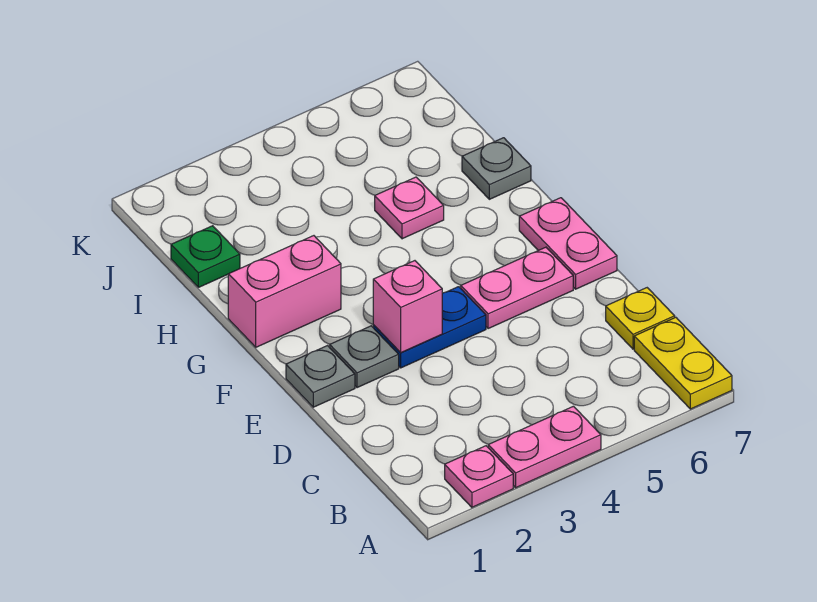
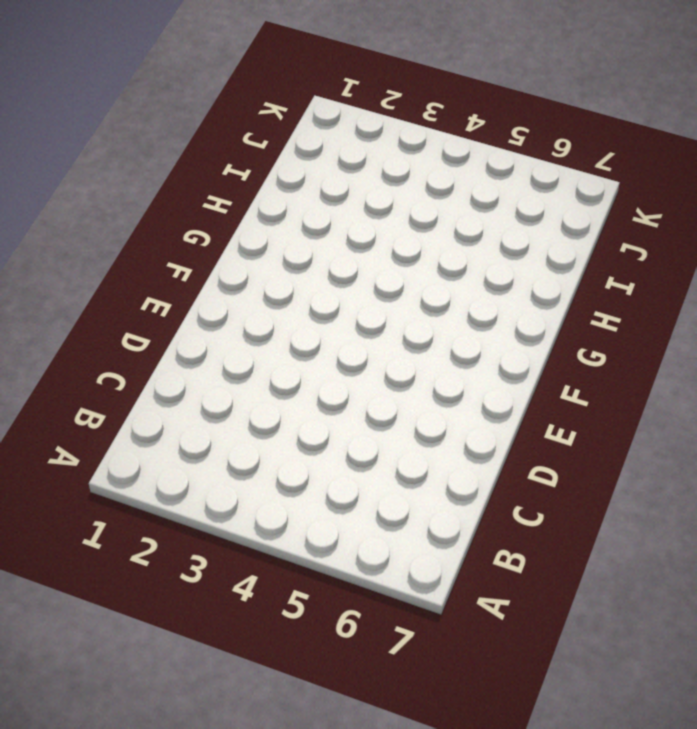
none -> pink plate A2 level 1
none -> pink plate A3:A4 level 1
none -> yellow plate A7:B7 level 1

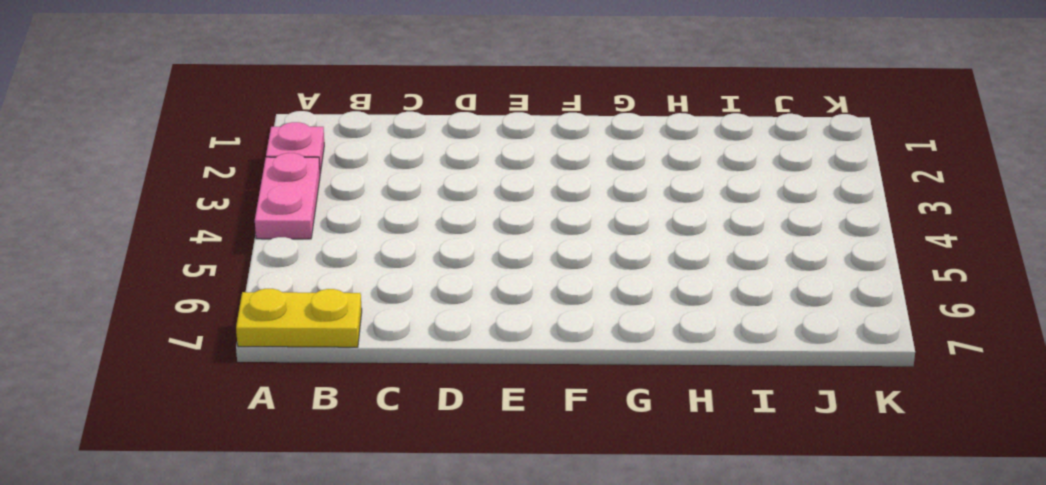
none -> yellow plate C7 level 1
none -> grey plate E1 level 1
none -> grey plate E2 level 1

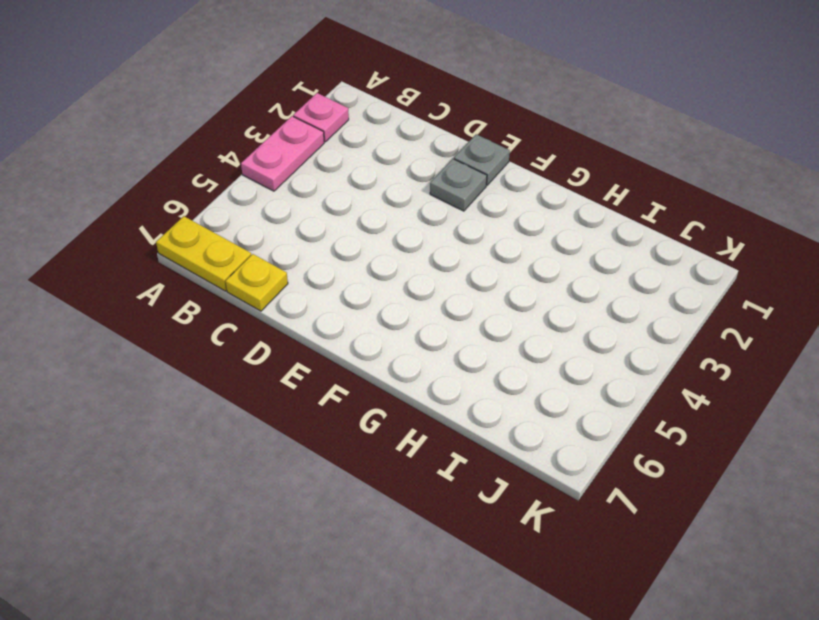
none -> blue plate E3:E4 level 1
none -> pink plate E5:E6 level 1
none -> pink plate E7:F7 level 1

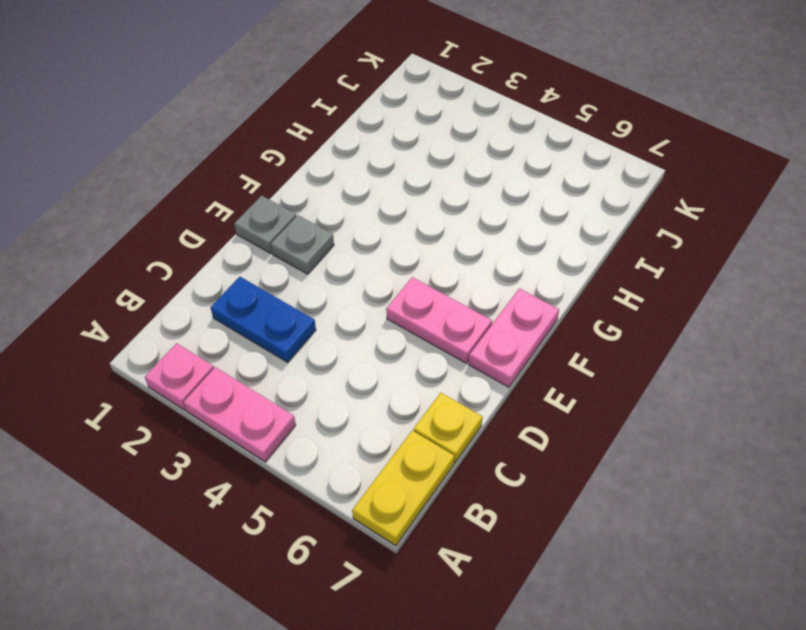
blue plate C2:C3 level 1 -> blue plate E3:E4 level 1
none -> pink brick G1:G2 level 1
none -> pink plate H5 level 1
none -> grey plate H7 level 1

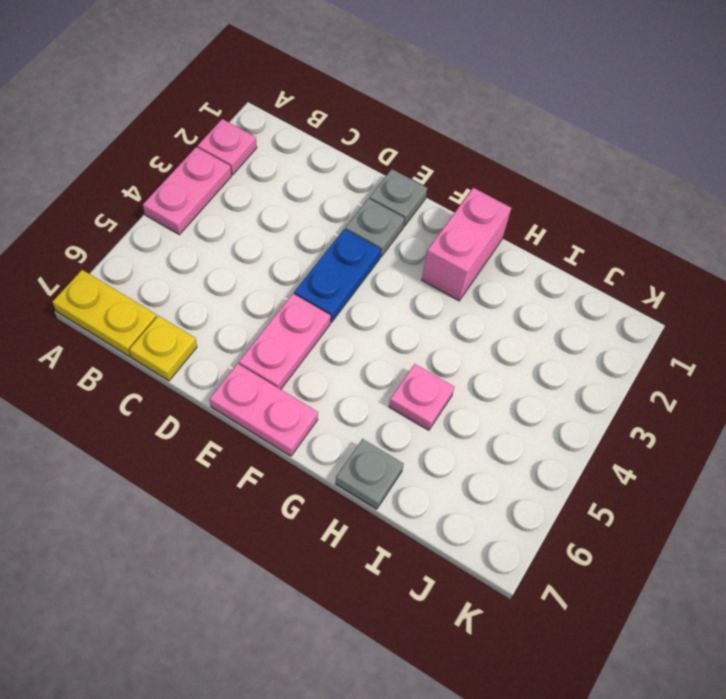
none -> green plate I1 level 1
none -> pink brick E3 level 2

